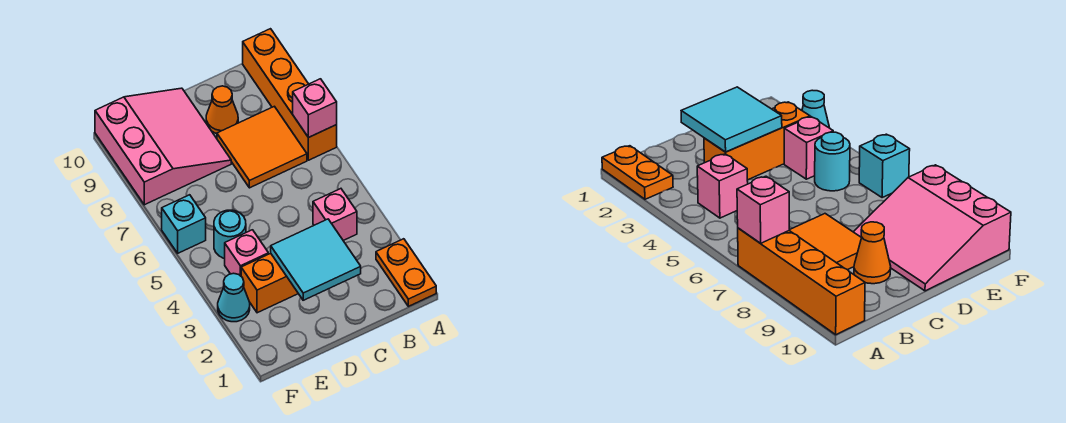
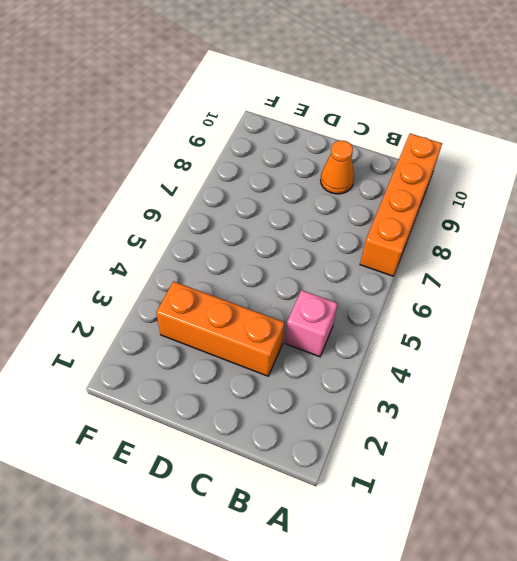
none -> orange plate A1:A2 level 1
none -> orange tile B7:C8 level 1
none -> pink slope D8:F10 level 1 top F

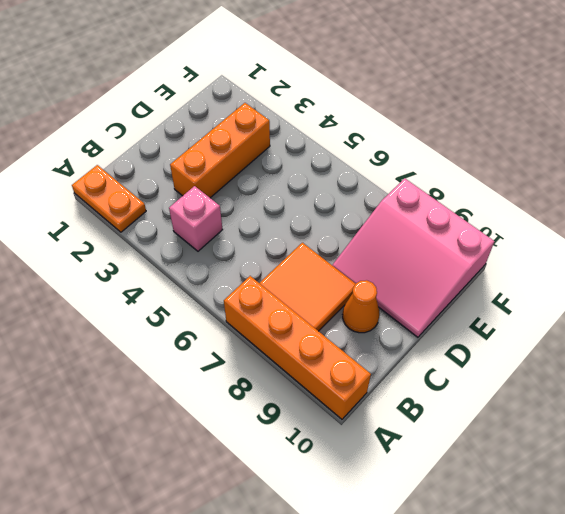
none -> pink brick E4 level 1
none -> cyan round brick E5 level 1
none -> cyan cone F3 level 1

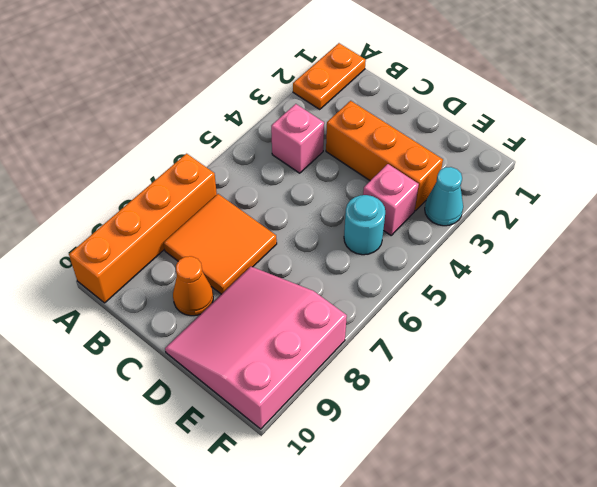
none -> cyan brick F6 level 1
none -> pink brick A7 level 2
none -> cyan tile C2:D3 level 2

